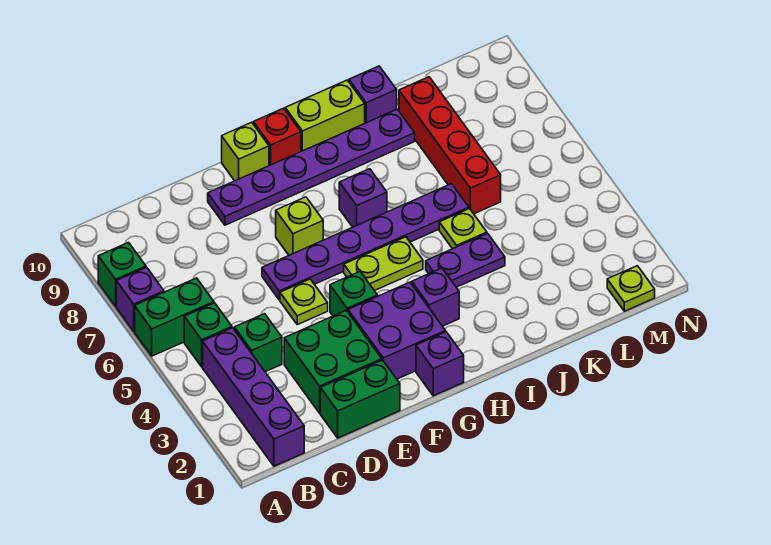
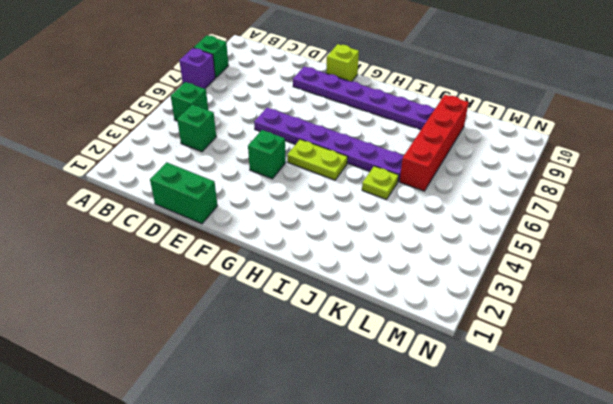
none -> green brick A6:B6 level 1
none -> purple brick B1:B4 level 1
none -> green brick D2:E3 level 1

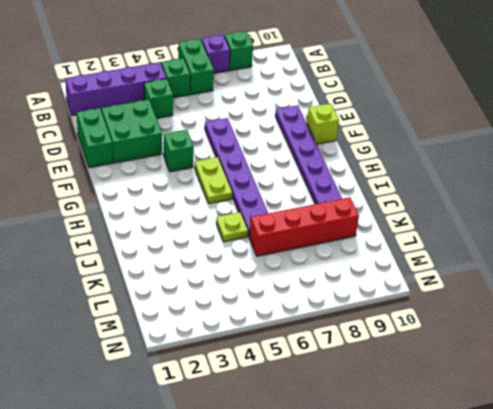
none -> lime plate E5 level 1
none -> purple brick F2:G3 level 1
none -> lime brick F7 level 1

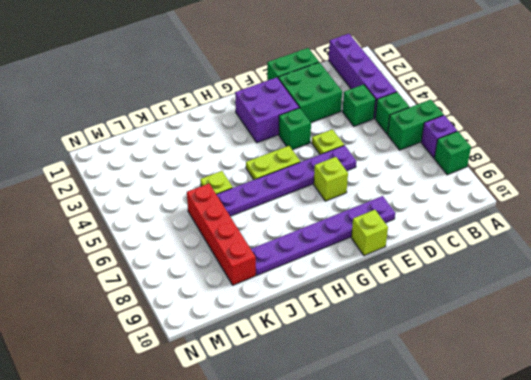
none -> purple brick G1 level 1
none -> red brick G10 level 1
none -> purple brick H3 level 1

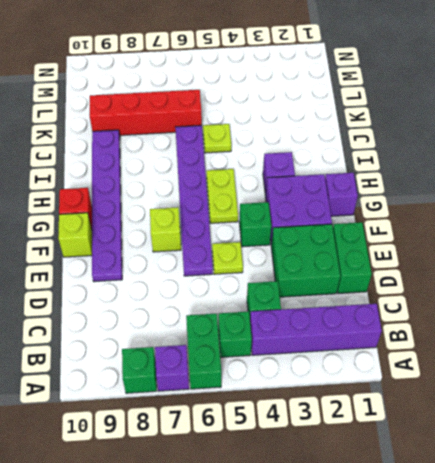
none -> purple brick H7 level 1
none -> lime brick H10:I10 level 1
none -> purple plate I4:J4 level 1

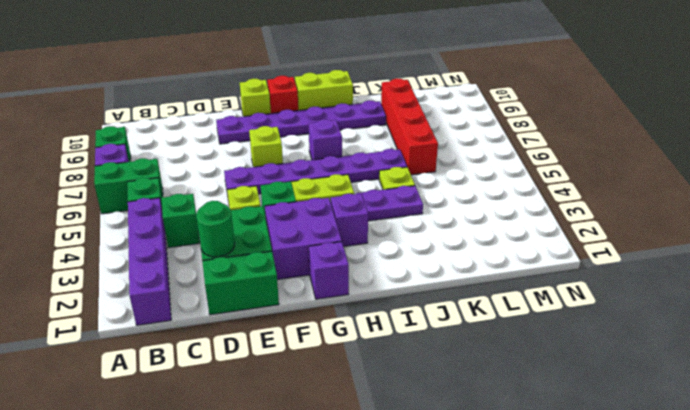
green round brick D2 level 2 -> none
none -> purple brick J10 level 1
none -> lime plate M1 level 1

